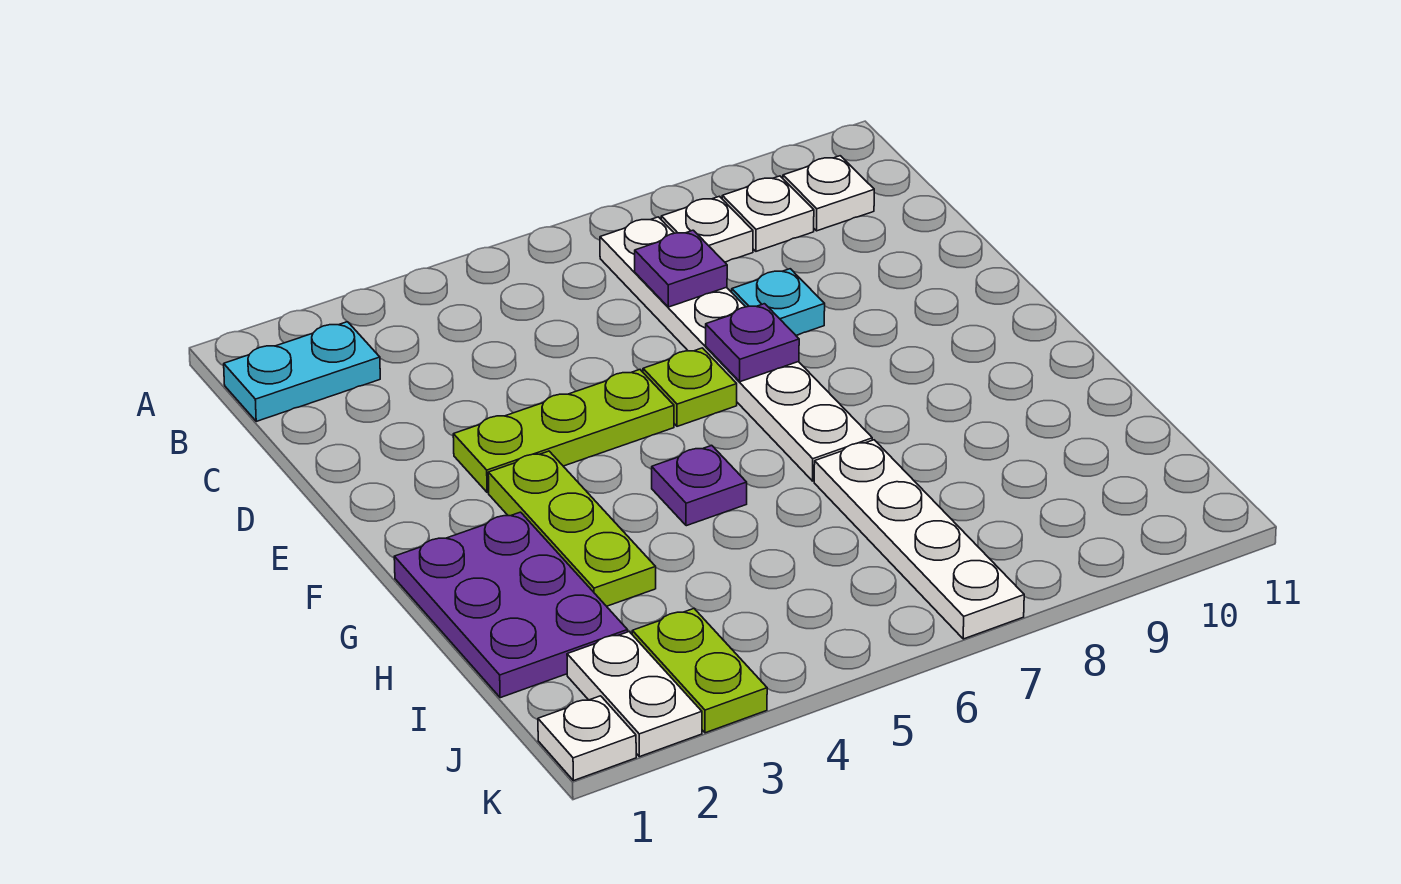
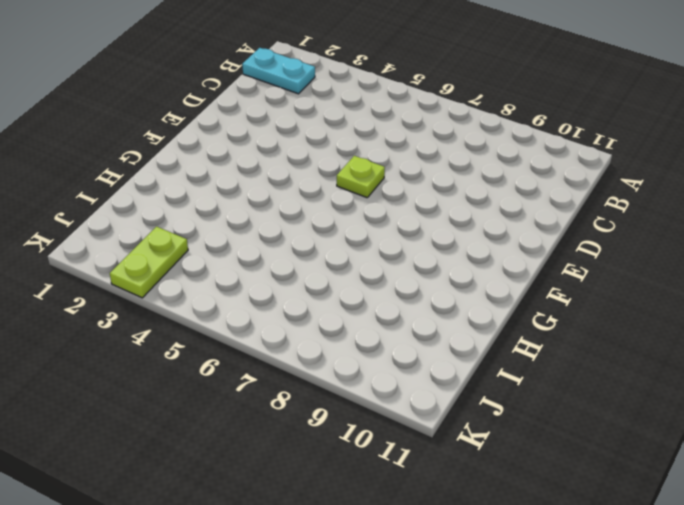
none -> white plate B7:G7 level 1
none -> white plate B8 level 1
none -> white plate B9 level 1

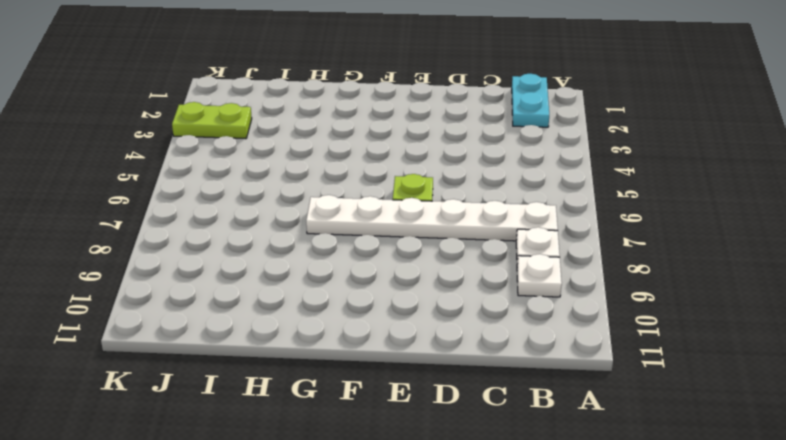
none -> white plate B10 level 1
none -> cyan plate D8 level 1
none -> lime plate E3:E5 level 1

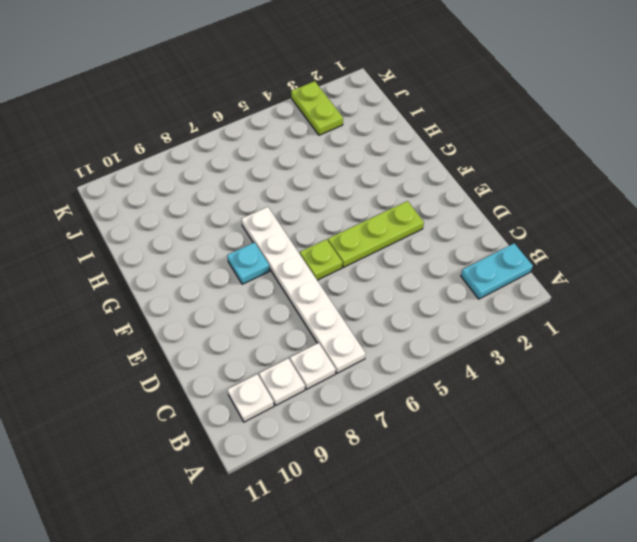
cyan plate F8 level 1 -> cyan plate D8 level 1
none -> lime plate F3:H3 level 1
none -> purple plate G1:I2 level 1
none -> purple plate G5 level 1

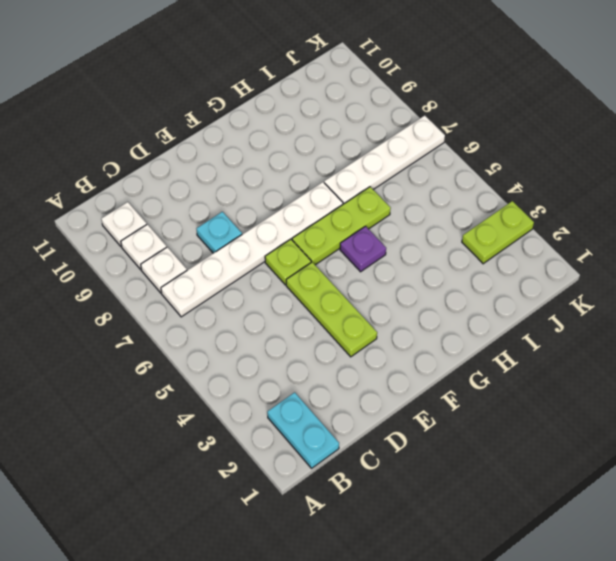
lime plate F6:H6 level 1 -> lime plate F3:H3 level 1
none -> purple plate G1:I2 level 1
none -> white plate J2:K2 level 1
none -> white plate K1 level 1

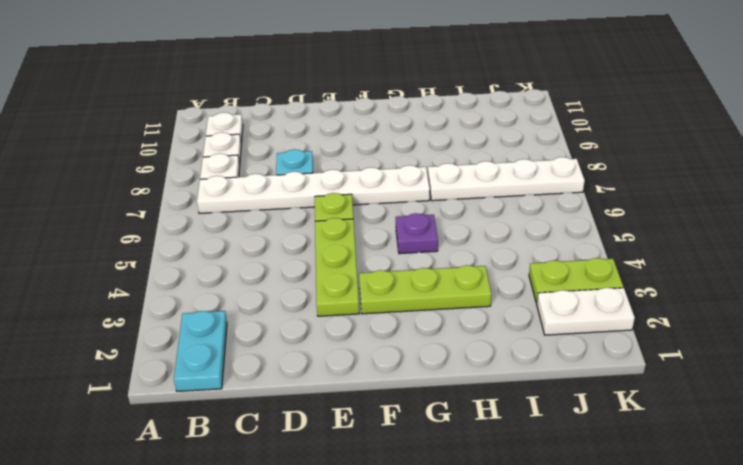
none -> purple plate G1:I2 level 1
none -> white plate K1 level 1
none -> purple plate C7 level 2

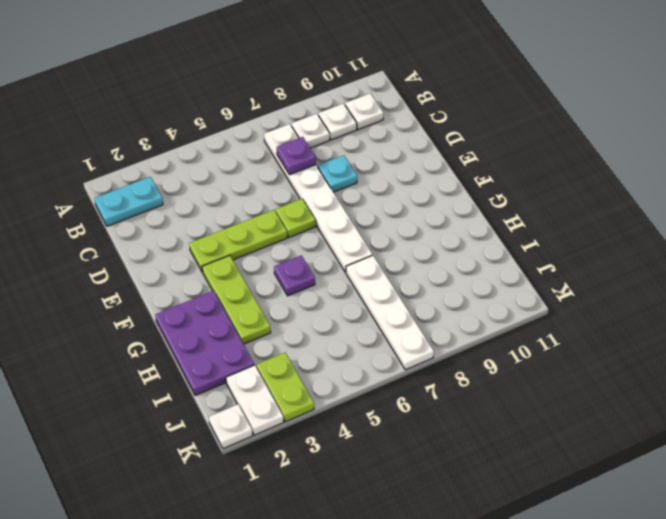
none -> purple plate E7 level 2

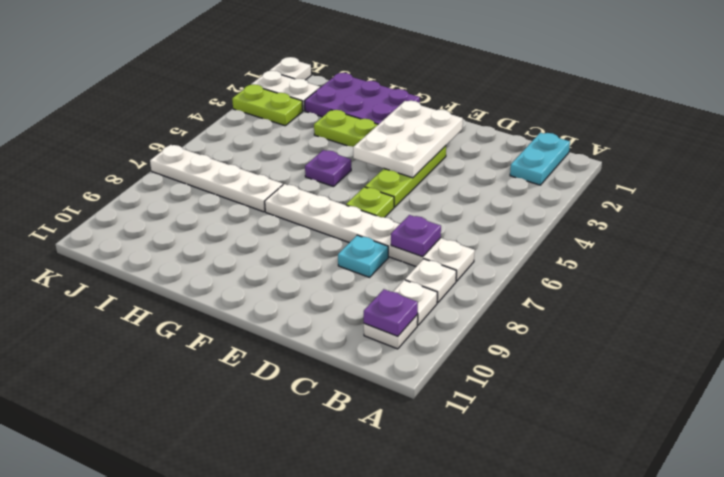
purple plate B10 level 2 -> purple plate E7 level 2
white plate E2:F4 level 2 -> none

